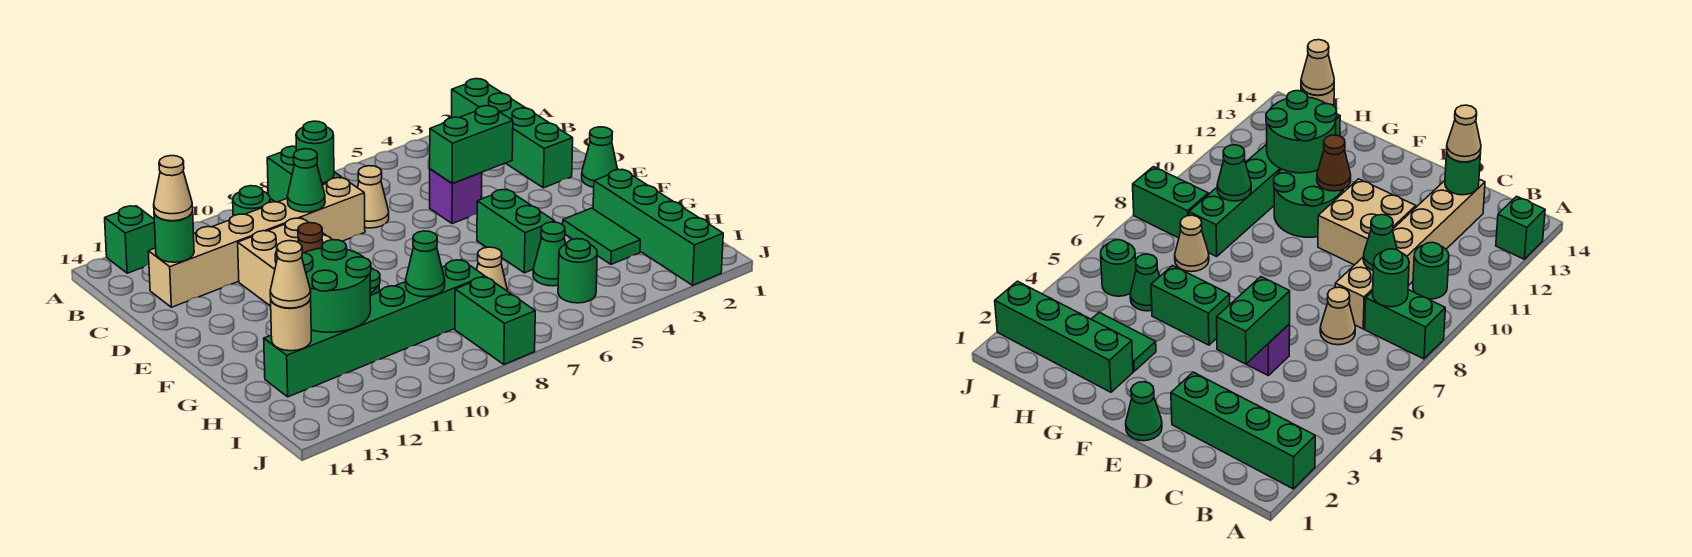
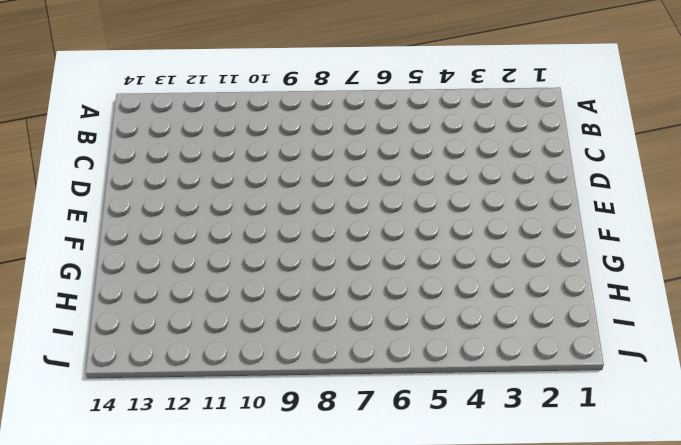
none -> green brick A2:D2 level 1
none -> green brick A8:B8 level 1
none -> green brick A13 level 1

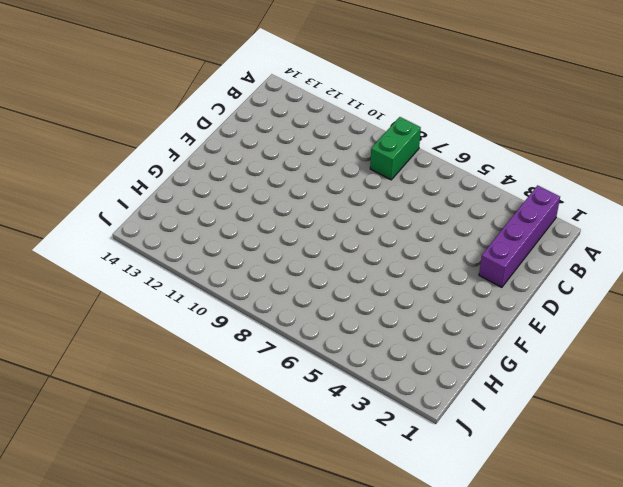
purple brick A2:D2 level 1 -> green brick A2:D2 level 1
none -> green brick A13 level 1
none -> green round brick B10 level 1
none -> tan cone C7 level 1

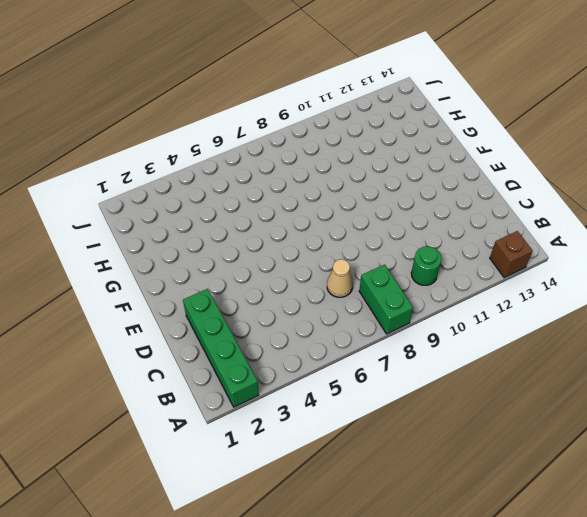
brown brick A13 level 1 -> green brick A13 level 1
none -> tan brick C8:C13 level 1
none -> purple brick D5 level 1
none -> tan brick D10:E11 level 1

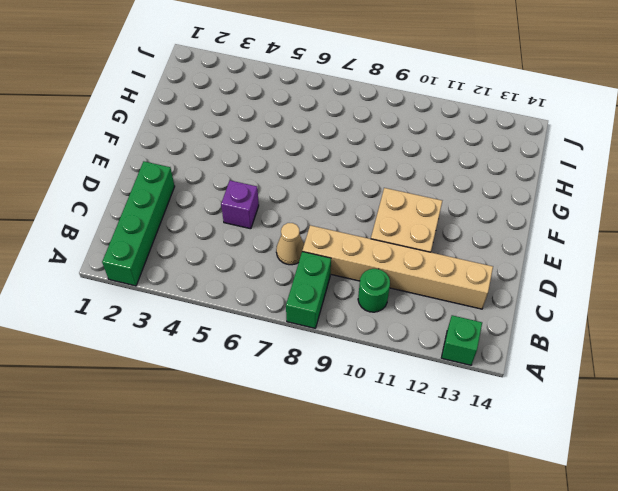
none -> green cone E1 level 1
none -> green brick F5:G5 level 1
none -> green round brick F10:G11 level 1

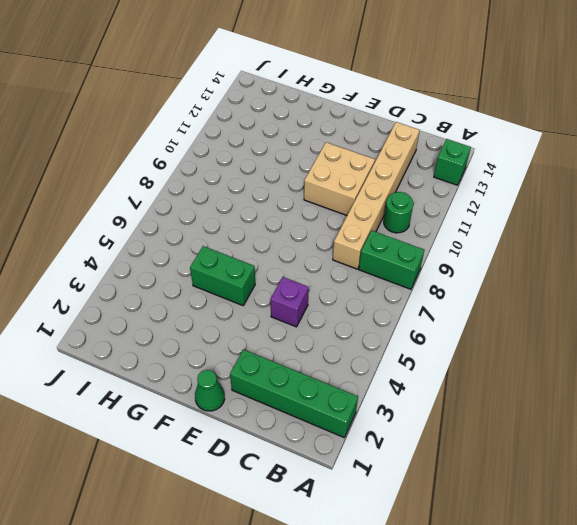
none -> tan cone C7 level 1
none -> green round brick F10:G11 level 1
none -> green brick G2:J2 level 1

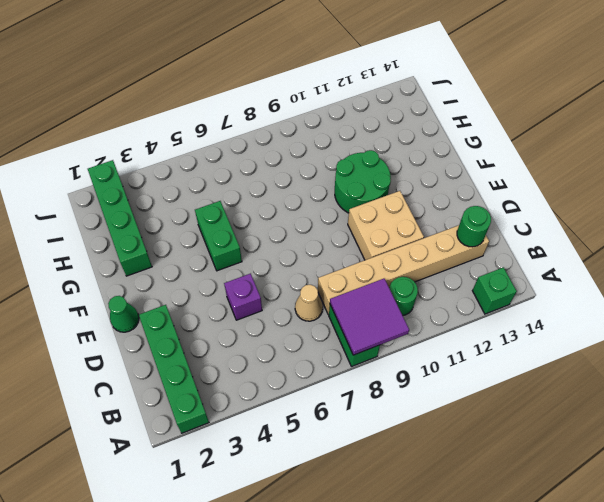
purple tile A8:B9 level 2 -> green round brick B8 level 2
none -> green tile G3:H3 level 1
none -> green cone H5 level 1
none -> tan cone H7 level 1

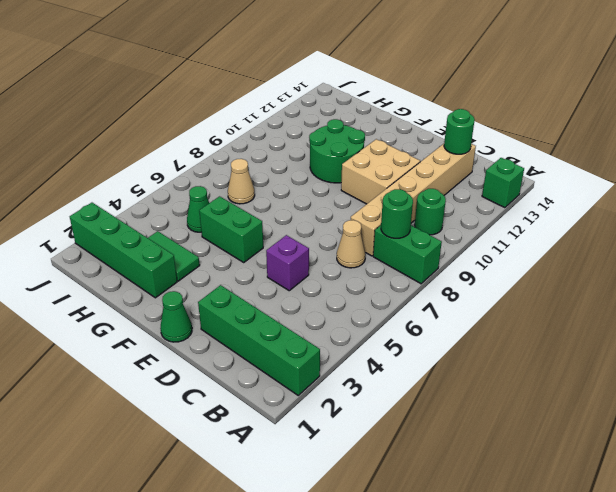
none -> green brick H8:H13 level 1
none -> green round brick I5 level 1
none -> green brick I8:J8 level 1

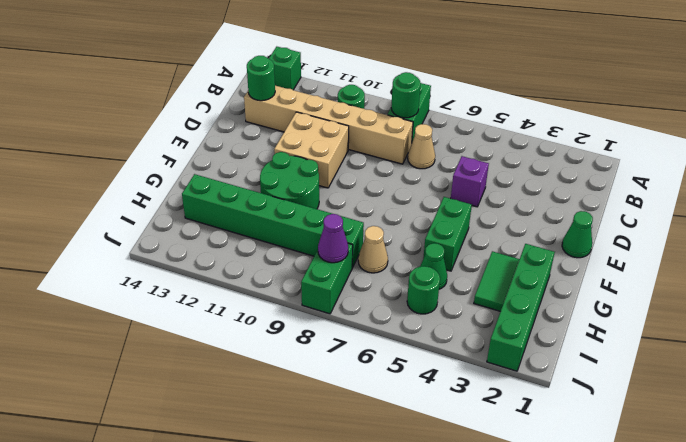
purple cone I8 level 2 -> none
none -> green brick A2:D2 level 1
none -> green cone C9 level 2
none -> green brick D4:D5 level 2

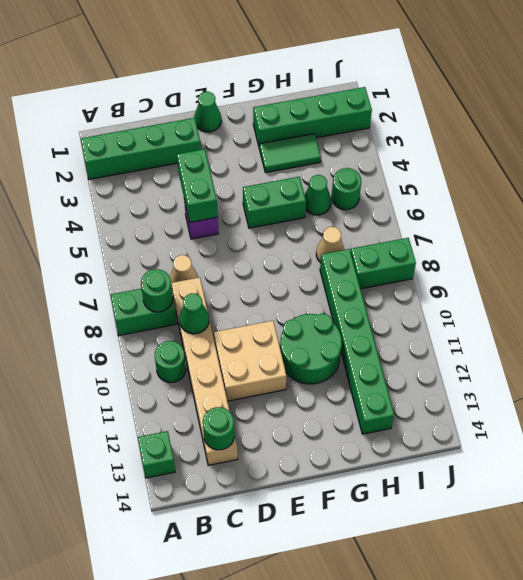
none -> brown cone F11 level 2
none -> green round brick G11:H12 level 2
none -> green cone H9 level 2

